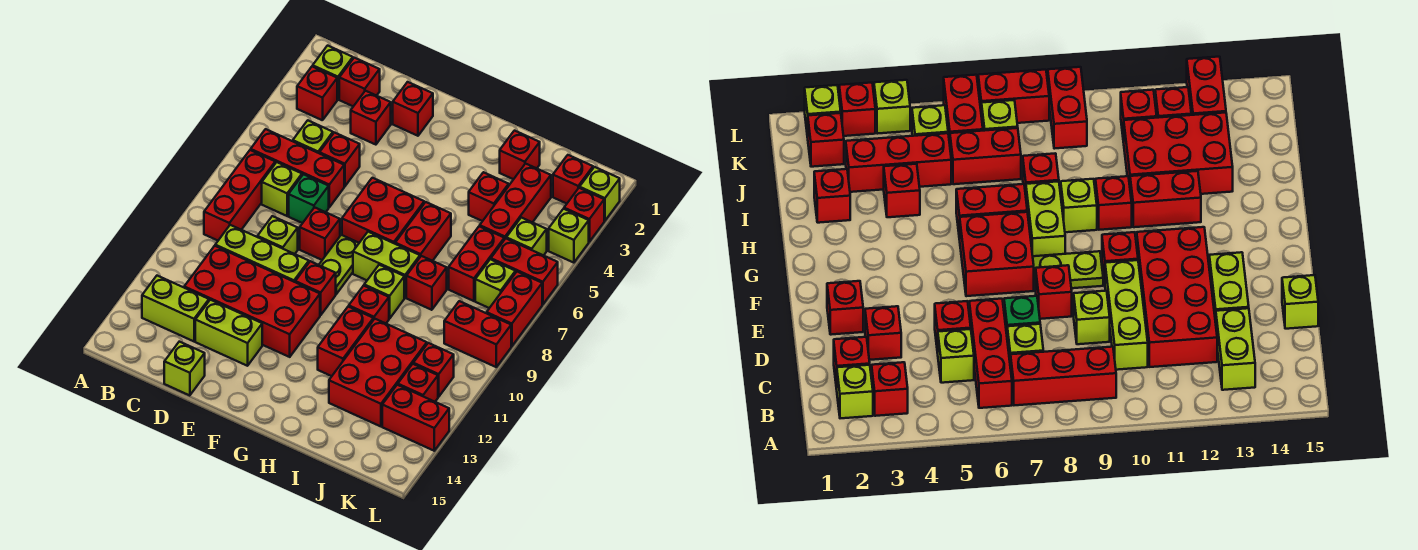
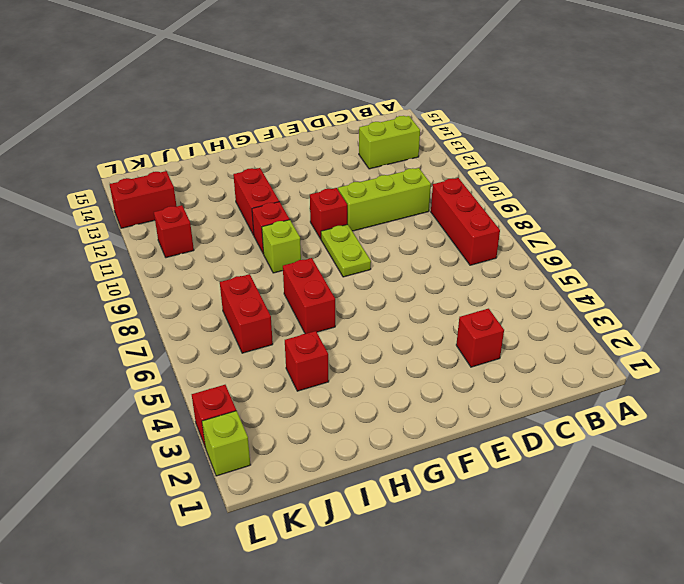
none -> lime brick B2 level 1
none -> red brick B3 level 1
none -> red brick B6:D6 level 1
none -> red brick C2 level 1

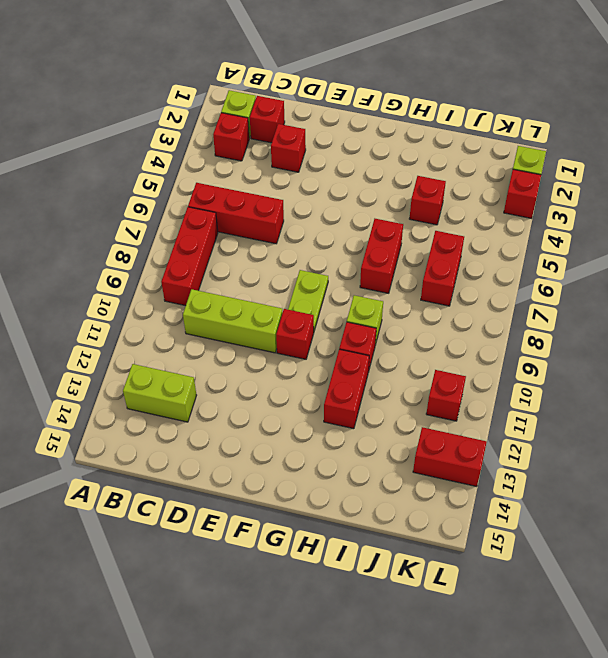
none -> lime brick C5 level 1
none -> lime brick C7 level 1
none -> red brick C11:F12 level 1
none -> red brick D5 level 1

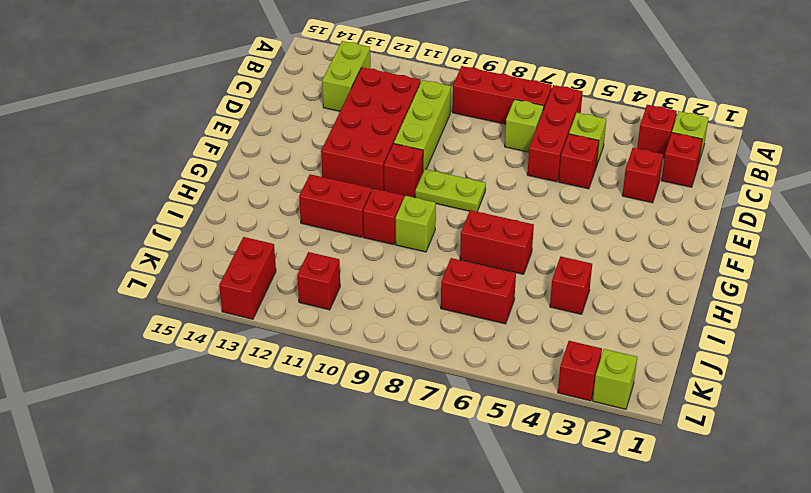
none -> green brick D7 level 1
none -> lime brick D9 level 1
none -> lime brick D13:E13 level 1
none -> lime brick D15 level 1

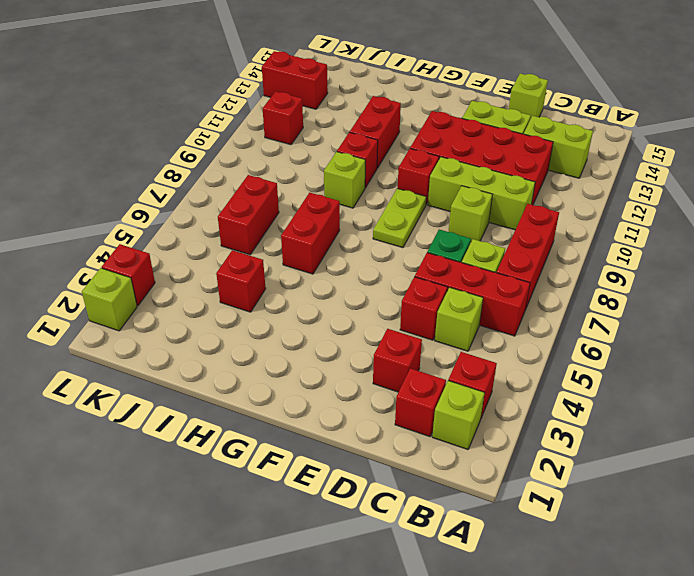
none -> red brick E2 level 1
none -> red brick E8 level 1
none -> red brick F6:G7 level 1
none -> lime brick G8:H8 level 1

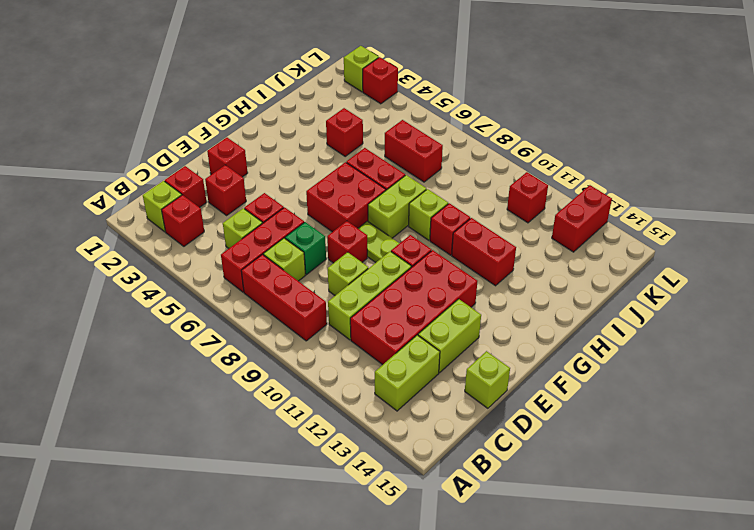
none -> red brick I2 level 1
none -> red brick I8 level 1
none -> red brick I11:J13 level 1
none -> red brick J3:J5 level 1

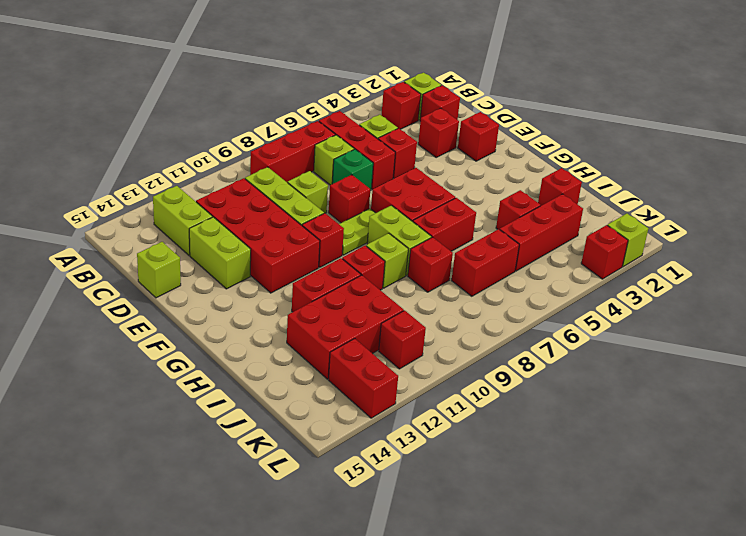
none -> red brick K2 level 1
none -> lime brick K5 level 1
none -> red brick K6:L6 level 1
none -> lime brick K7 level 1

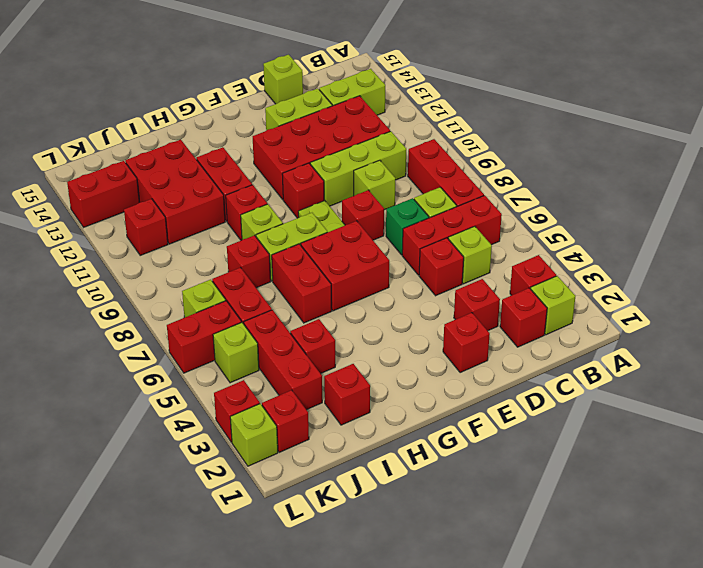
none -> red brick K9:L9 level 1
none -> red brick K12 level 1
none -> lime brick L4 level 1
none -> red brick L7:L8 level 1

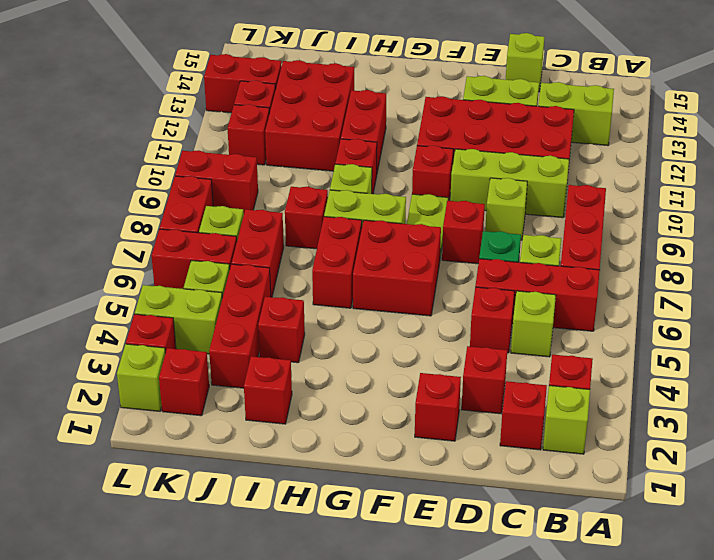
lime brick K4:L4 level 1 -> lime brick L4 level 1

